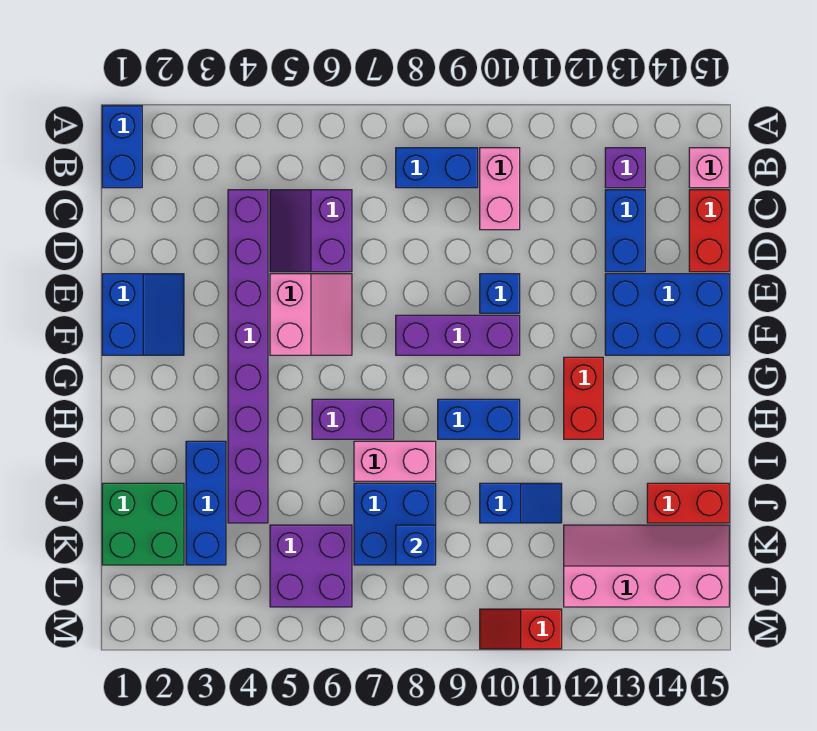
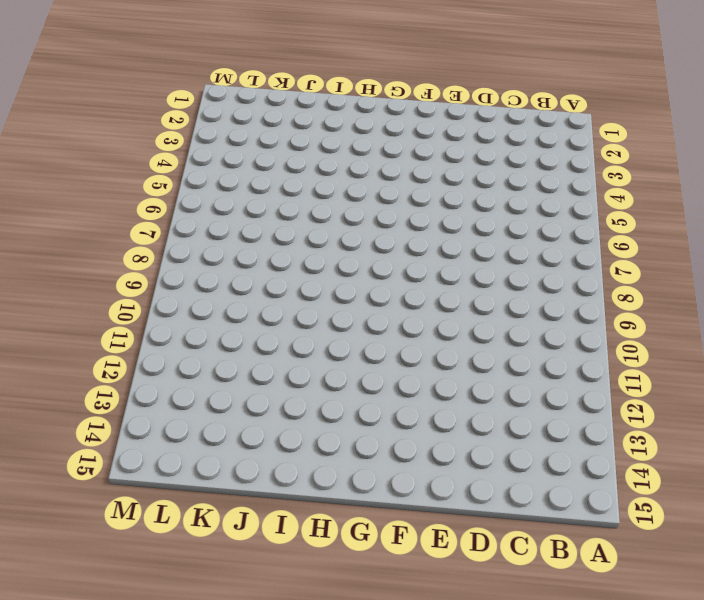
none -> blue brick A1:B1 level 1
none -> blue brick B8:B9 level 1
none -> pink brick B10:C10 level 1

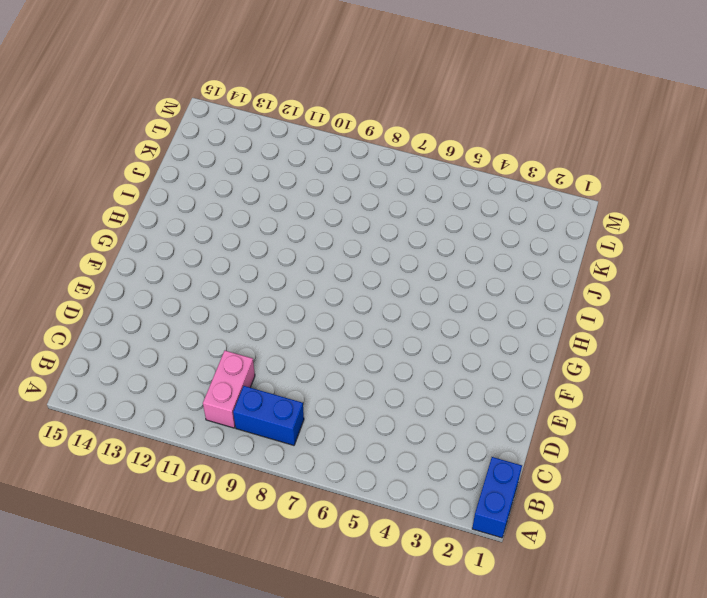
none -> purple brick B13 level 1
none -> pink brick B15 level 1
none -> purple brick C4:J4 level 1

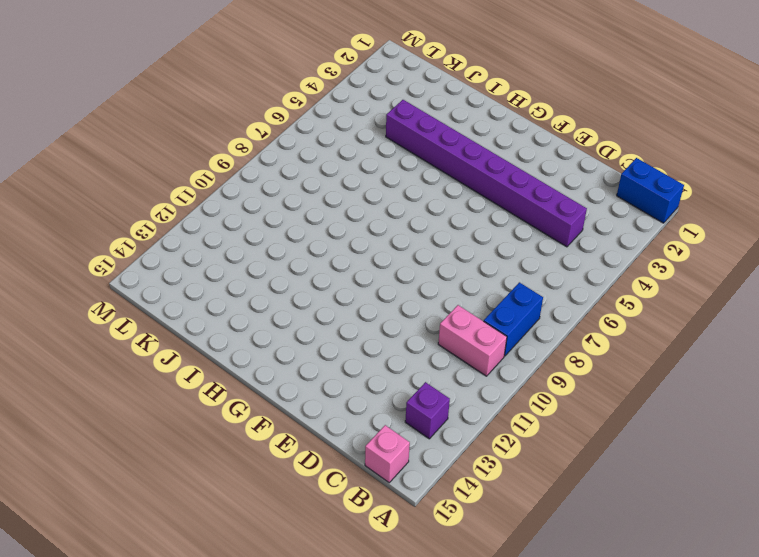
none -> purple slope C5:D6 level 1 top 6
none -> blue brick C13:D13 level 1
none -> red brick C15:D15 level 1

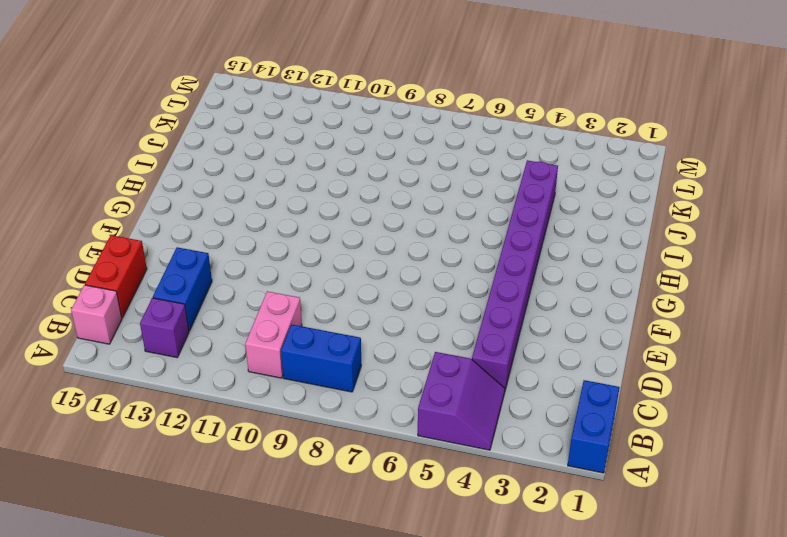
purple slope A4:B5 level 1 top 5 -> purple slope C5:D6 level 1 top 6
none -> blue slope E1:F2 level 1 top 1
none -> pink slope E5:F6 level 1 top 5
none -> blue brick E10 level 1

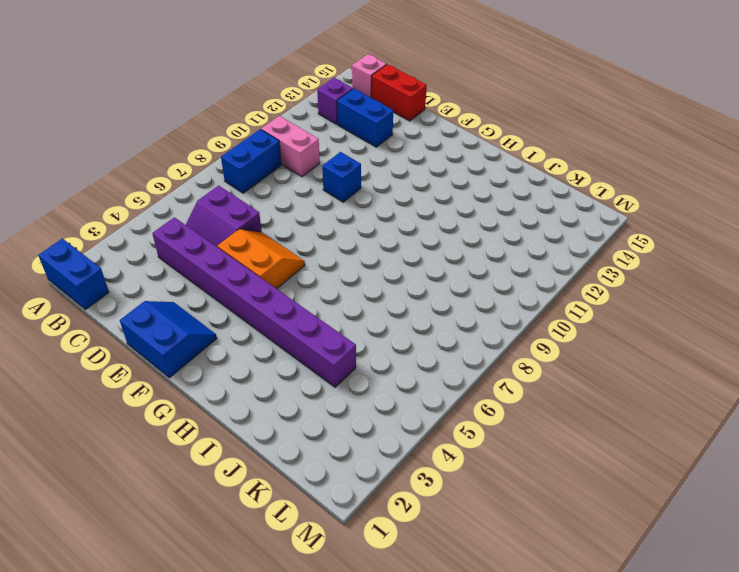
orange slope E5:F6 level 1 top 5 -> pink slope E5:F6 level 1 top 5
none -> blue brick E13:F15 level 1
none -> purple brick F8:F10 level 1
none -> red brick G12:H12 level 1

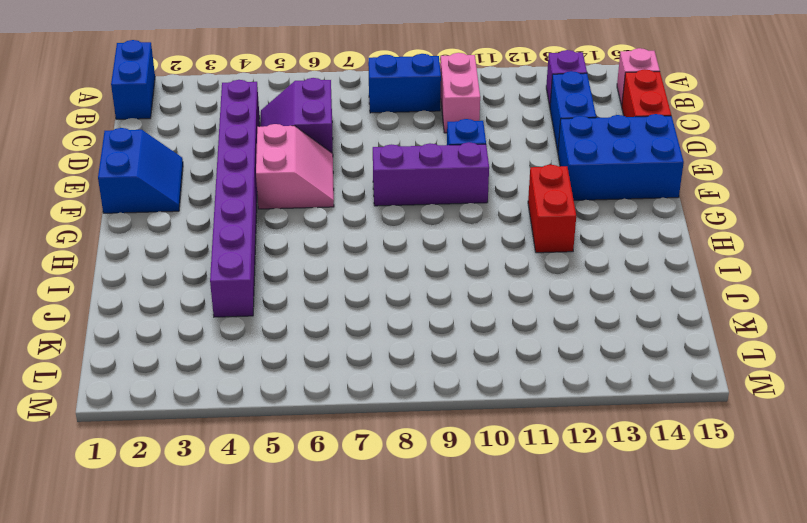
none -> purple brick H6:H7 level 1
none -> blue brick H9:H10 level 1
none -> blue brick I3:K3 level 1

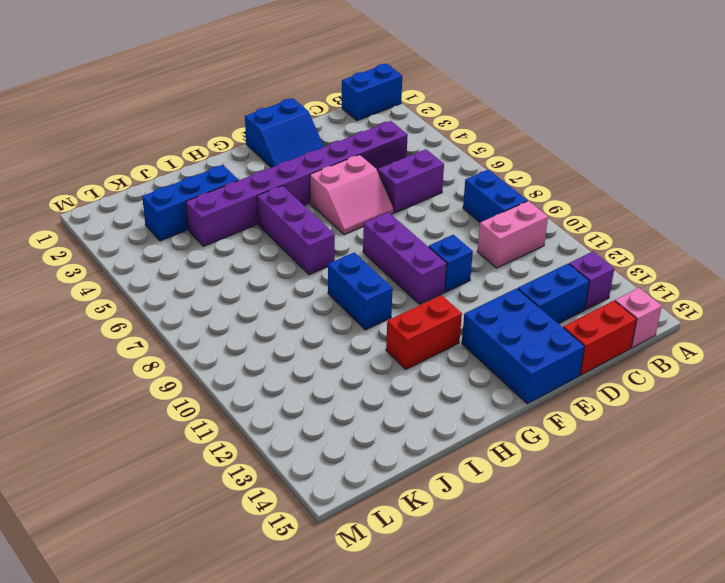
purple brick H5:H7 level 1 -> purple brick H6:H7 level 1
none -> pink brick I7:I8 level 1
none -> green brick J1:K2 level 1
none -> blue brick J7:K8 level 1

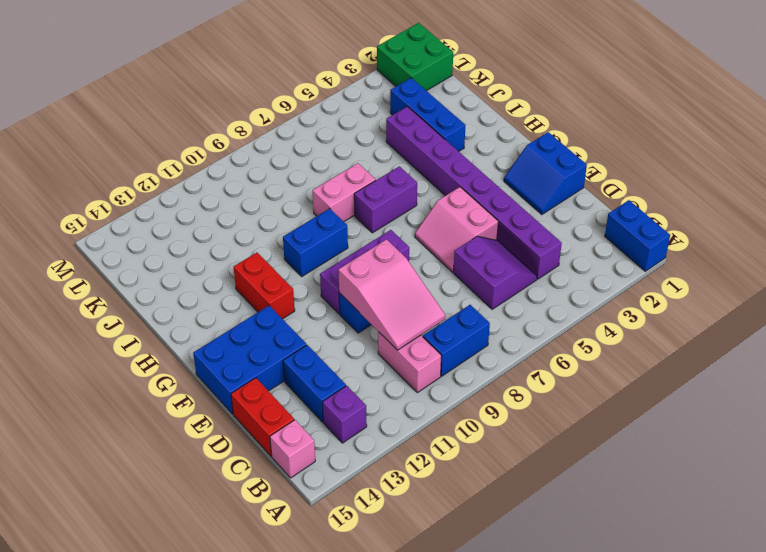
pink slope C9:E10 level 2 top E -> none
green brick L1:M2 level 1 -> green brick J1:K2 level 1
none -> blue brick J7:K8 level 1
none -> blue slope J10:J11 level 1 top 10
none -> red brick J14:J15 level 1

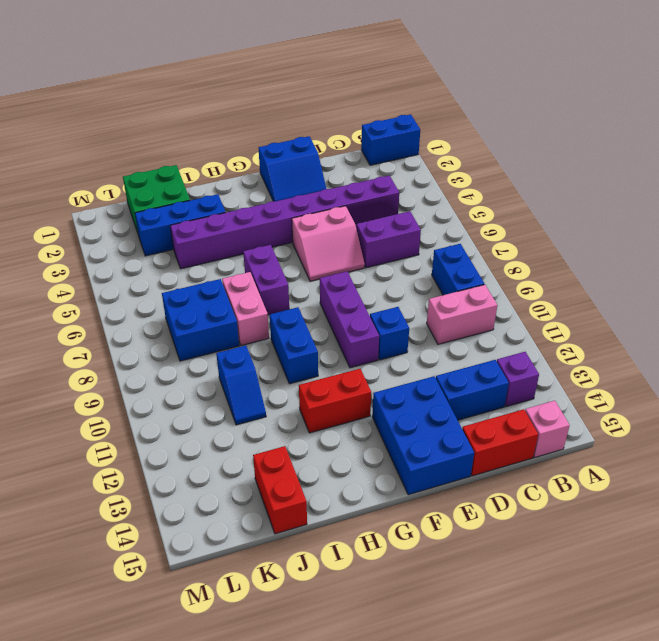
none -> purple brick K5:L6 level 1
none -> pink slope K12:L15 level 1 top L
none -> red slope M10:M11 level 1 top 11

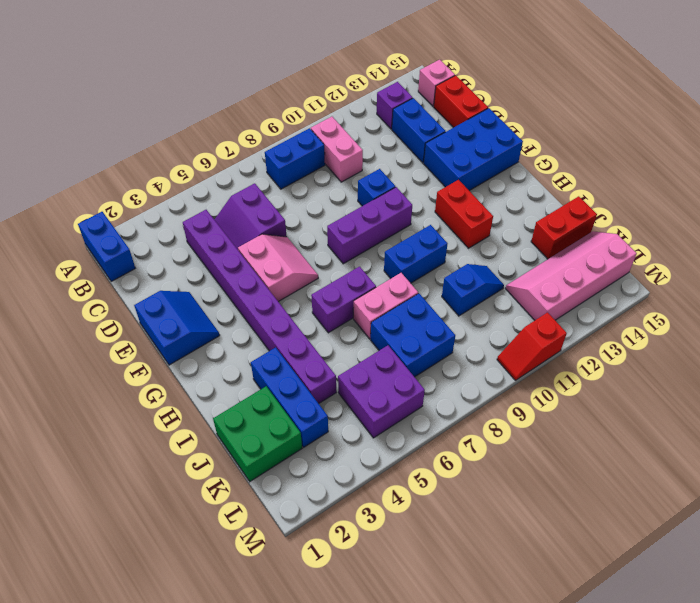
none -> blue brick K8 level 2

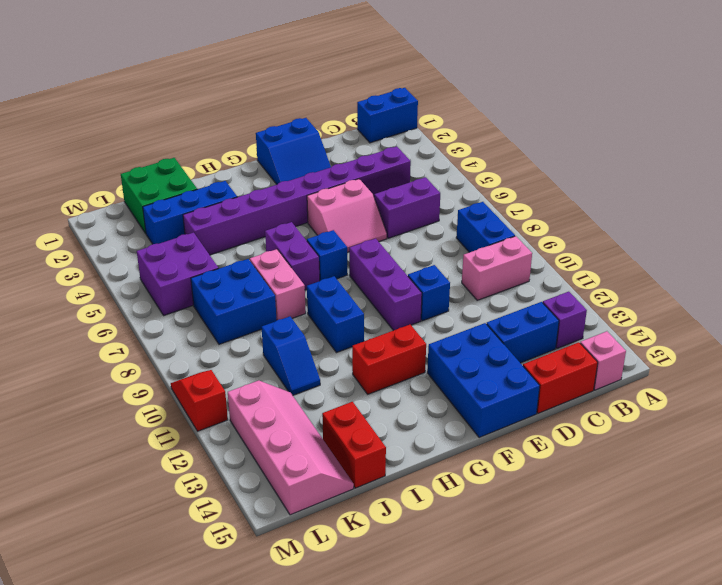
blue brick G7 level 1 -> blue brick K8 level 2

